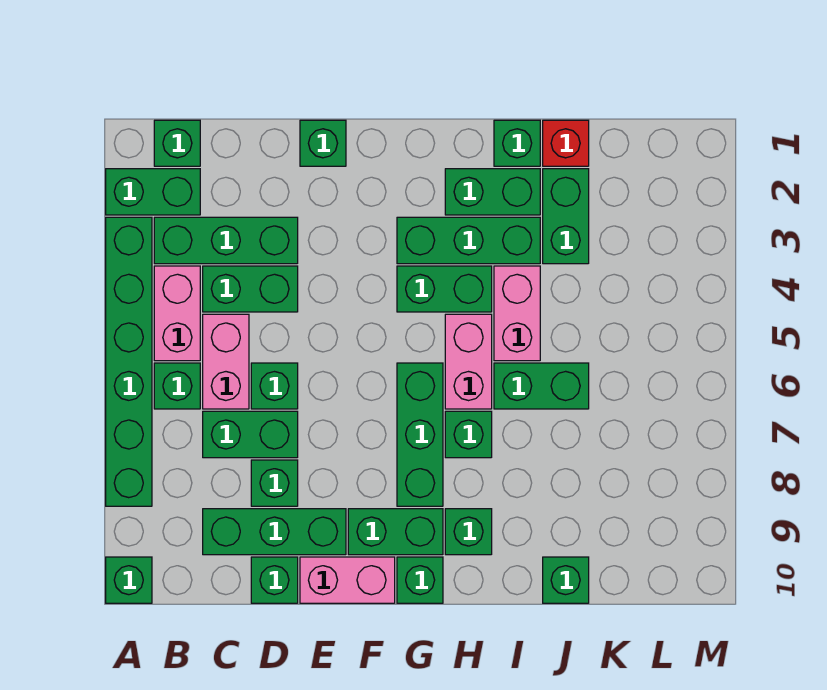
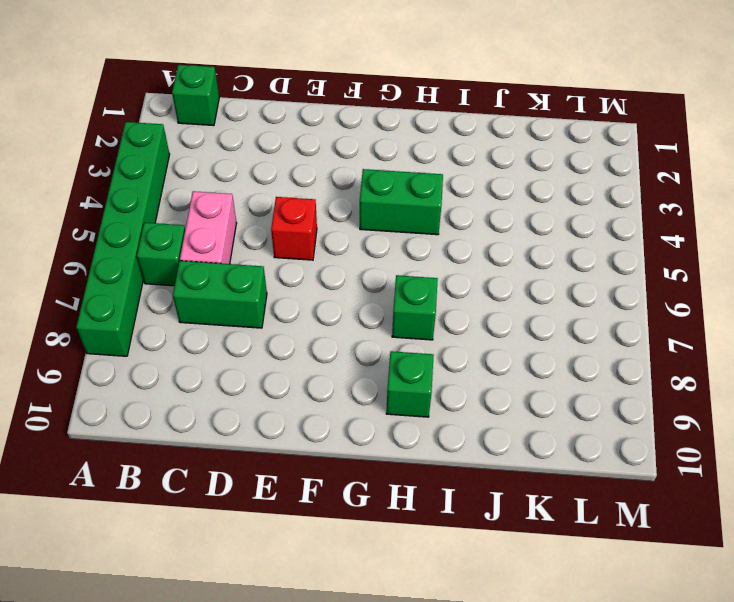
red brick E5 level 1 -> red brick J1 level 1
none -> green brick A2:B2 level 1
none -> green brick A10 level 1
none -> green brick B3:D3 level 1
none -> pink brick B4:B5 level 1

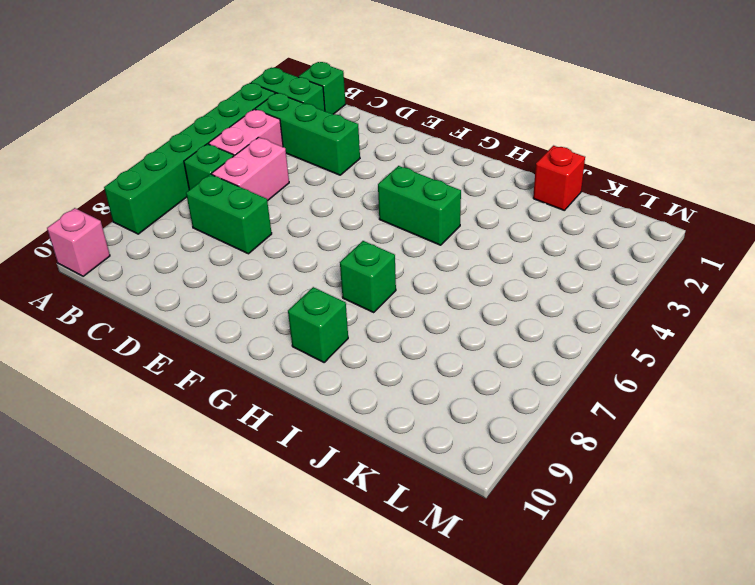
pink brick A10 level 1 -> green brick A10 level 1
none -> green brick C4:D4 level 1
none -> green brick C9:E9 level 1
none -> green brick D6 level 1
none -> green brick D8 level 1

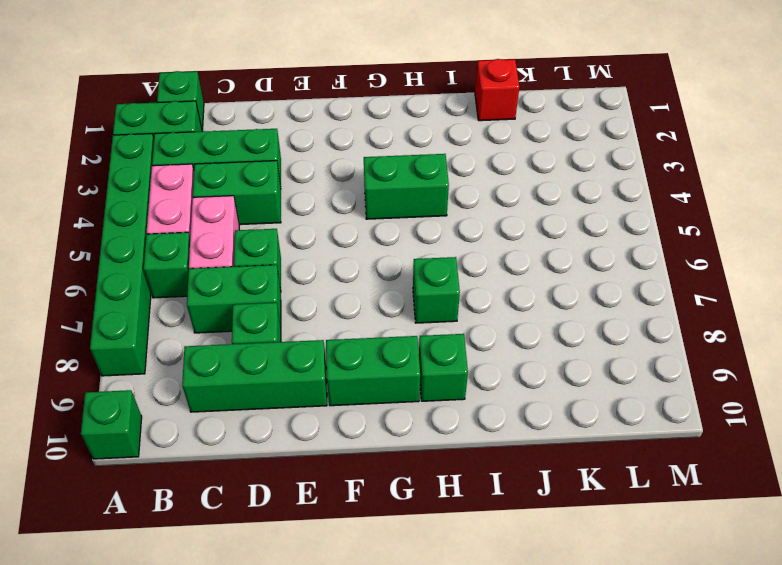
none -> green brick D10 level 1
none -> green brick E1 level 1
none -> pink brick E10:F10 level 1
none -> green brick G3:I3 level 1

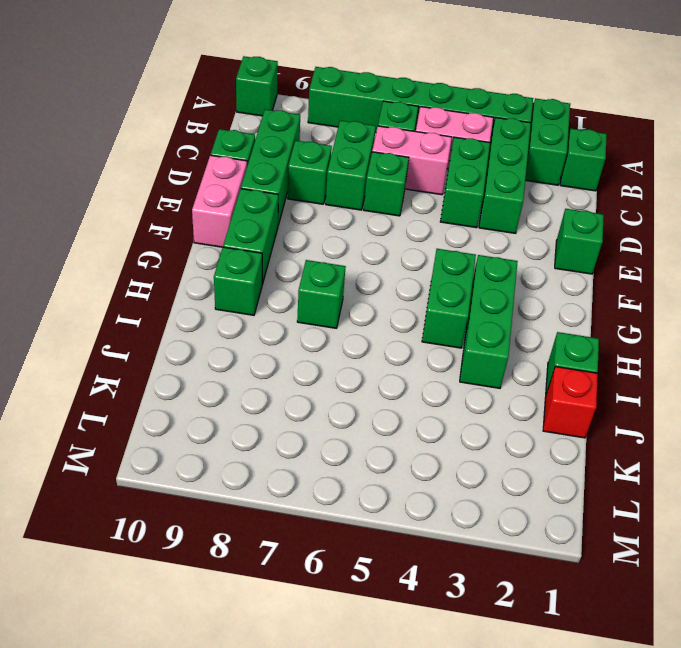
none -> green brick G6:G8 level 1
none -> green brick G10 level 1
none -> green brick H2:I2 level 1
none -> pink brick H5:H6 level 1

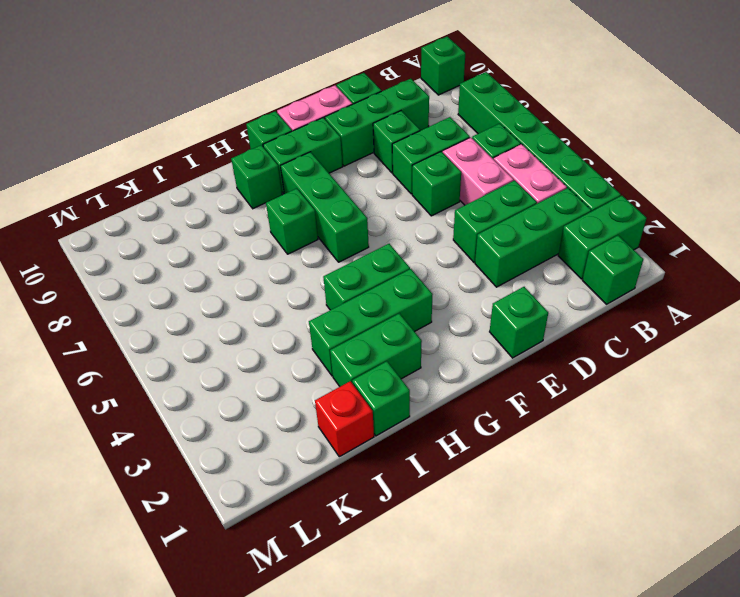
none -> pink brick H5:H6 level 1
none -> pink brick I4:I5 level 1
none -> green brick I6:J6 level 1
none -> green brick J2:J3 level 1

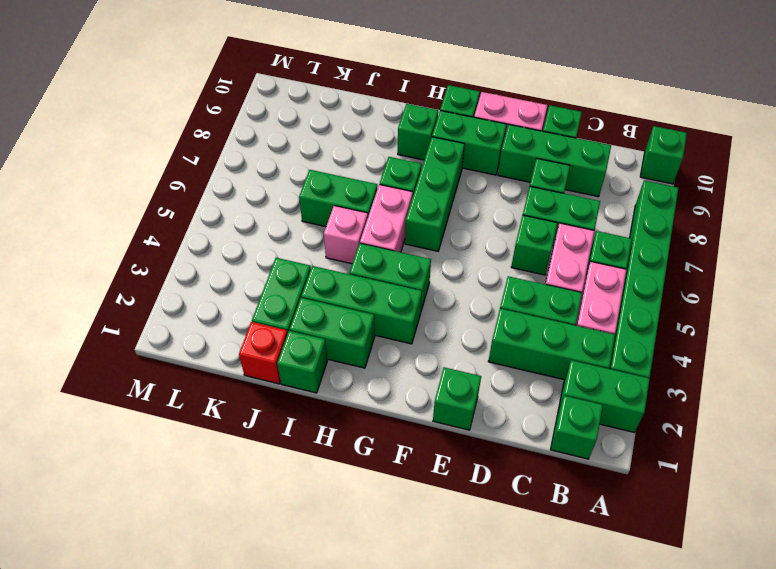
pink brick I5 level 1 -> pink brick I4:I5 level 1
none -> green brick J10 level 1

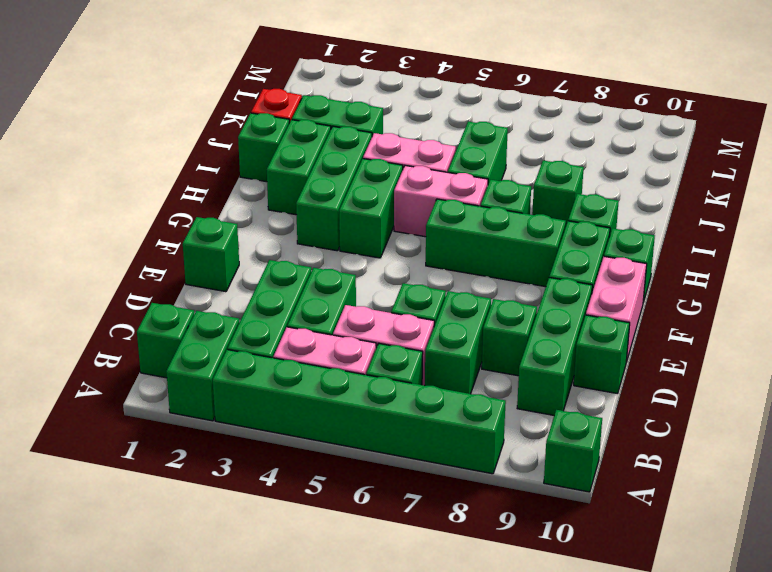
green brick I8 level 1 -> green brick J10 level 1

